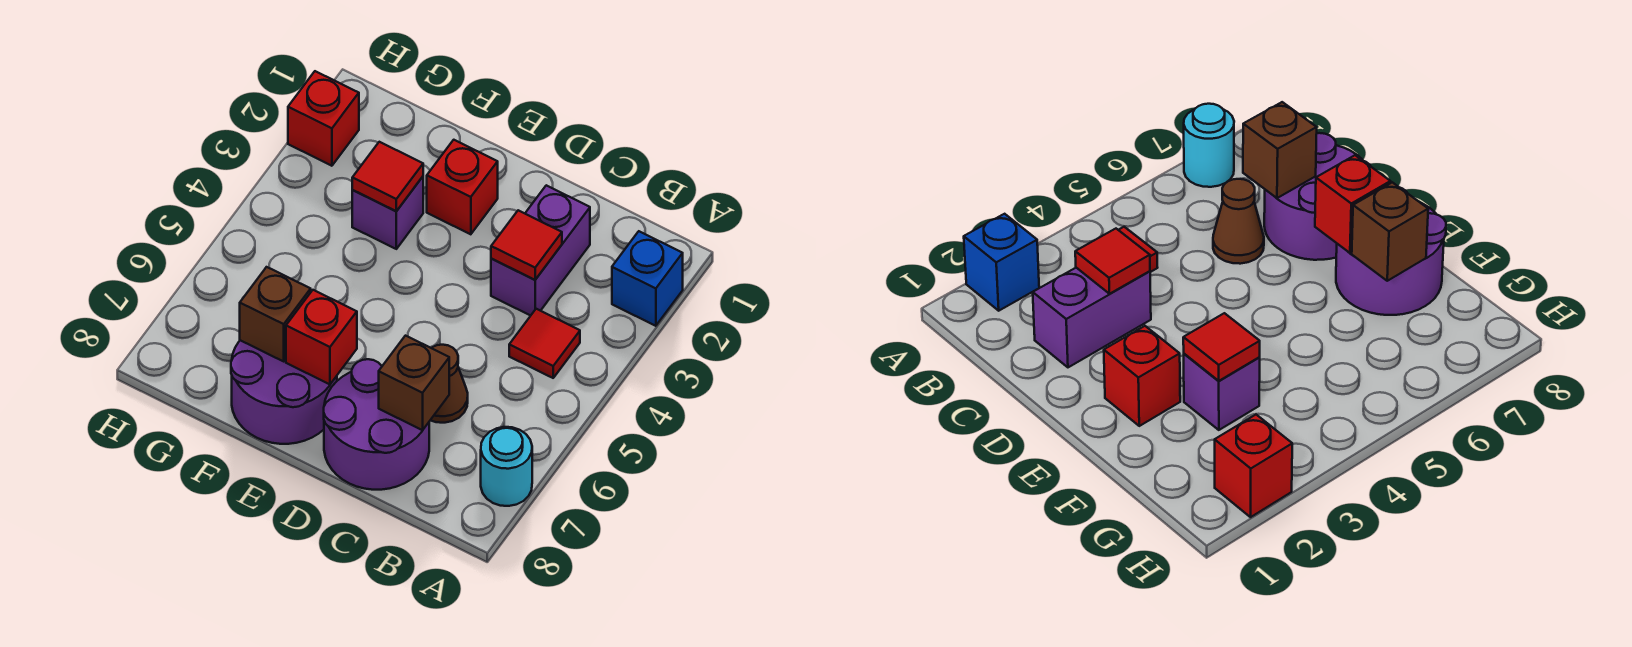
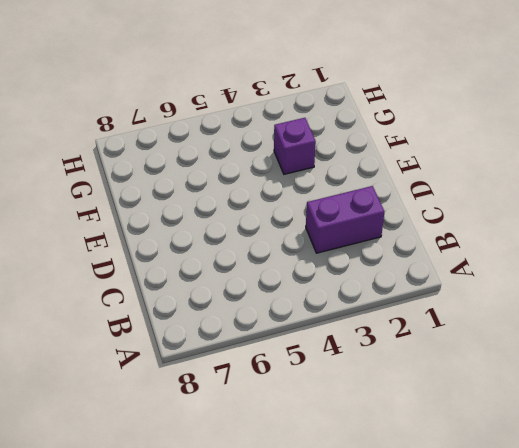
none -> blue brick A2 level 1
none -> cyan round brick A7 level 1
none -> red tile B4 level 1

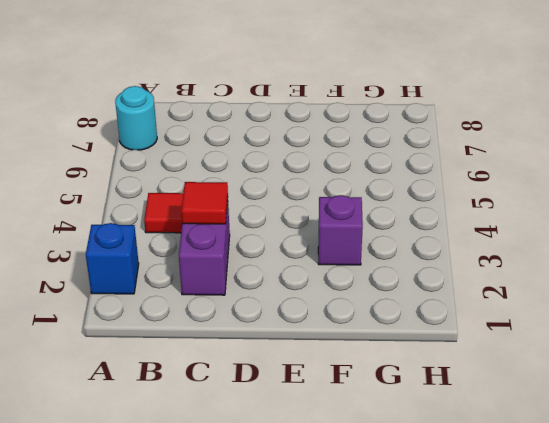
none -> brown cone C6 level 1
none -> purple round brick C7:D8 level 1
none -> red brick E2 level 1

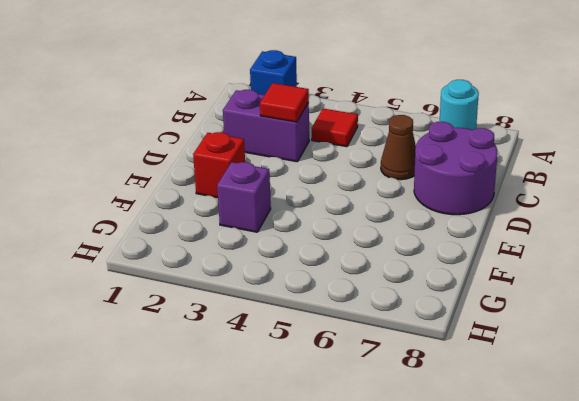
none -> purple round brick E7:F8 level 1
none -> red brick H2 level 1
none -> brown brick C7 level 2

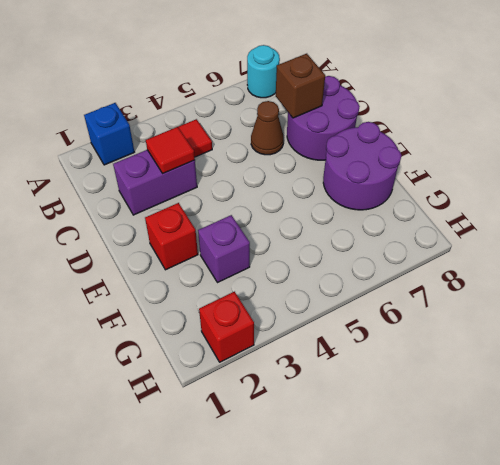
none -> red brick E7 level 2
none -> red tile F3 level 2
none -> brown brick F7 level 2

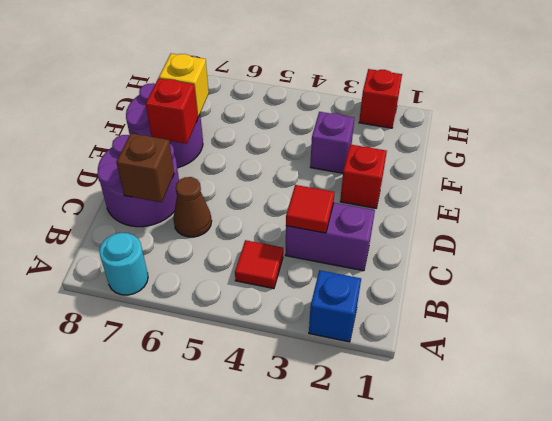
yellow brick F7 level 2 -> brown brick F7 level 2
none -> red tile F3 level 2

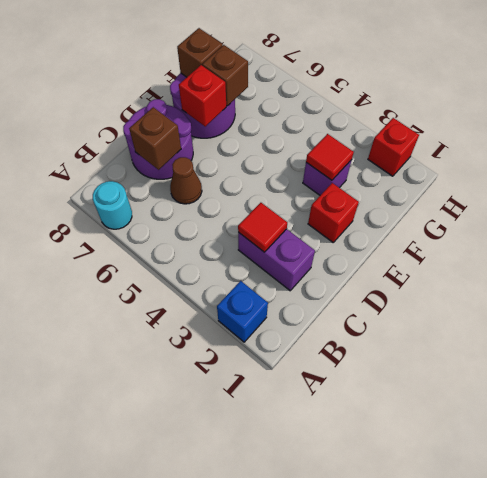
brown brick F8 level 2 -> none
none -> red tile B4 level 1

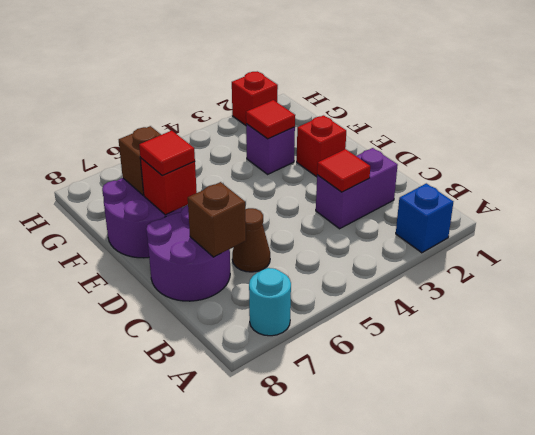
red tile E7 level 3 -> red tile B4 level 1

